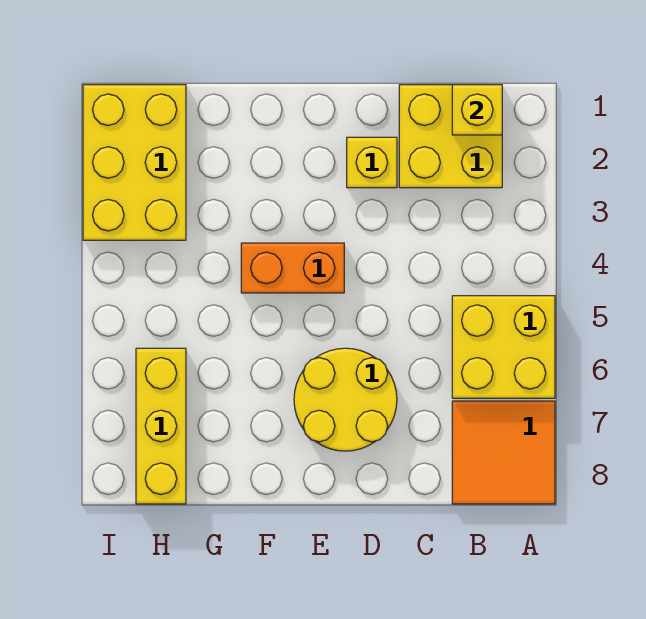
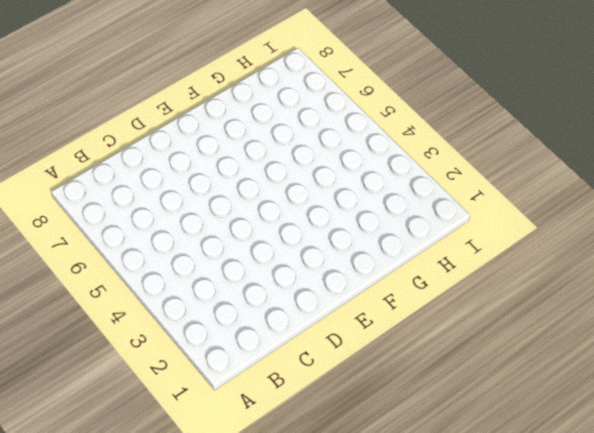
none -> yellow brick A5:B6 level 1
none -> orange tile A7:B8 level 1

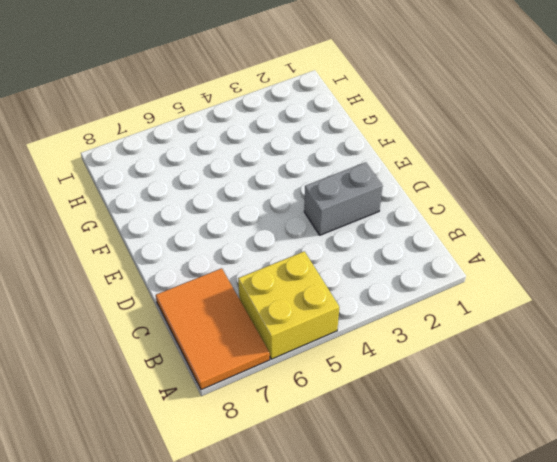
orange tile A7:C8 level 1 -> orange tile A7:B8 level 1
grey brick D2:D3 level 1 -> yellow brick D2 level 1
none -> yellow brick B1:C2 level 1
none -> yellow round brick D6:E7 level 1

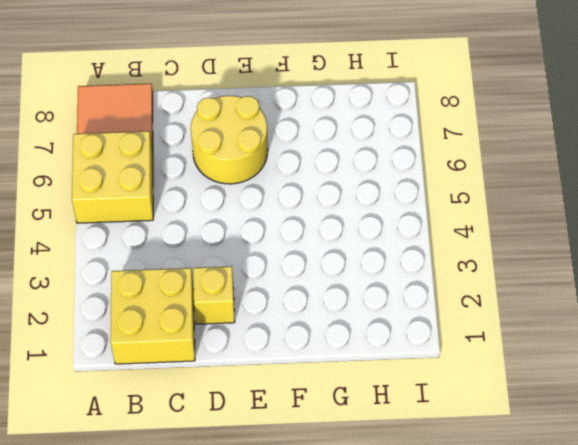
none -> orange brick E4:F4 level 1
none -> yellow brick H1:I3 level 1

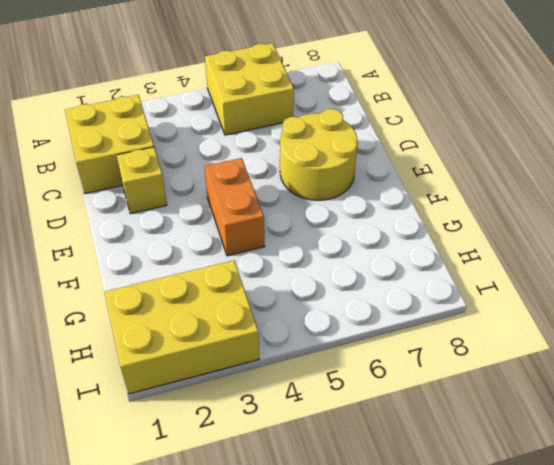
none -> orange tile A7:B8 level 1
none -> yellow brick H6:H8 level 1

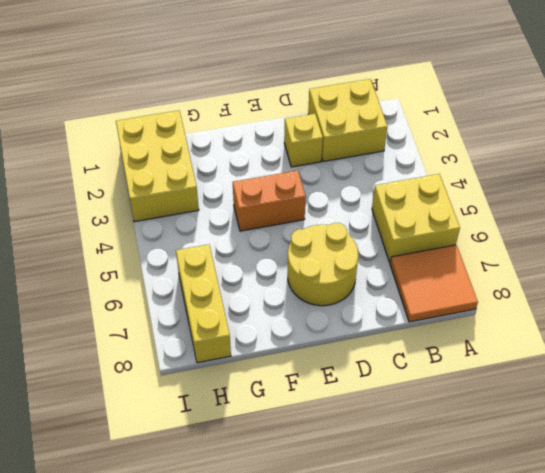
none -> yellow brick B1 level 2

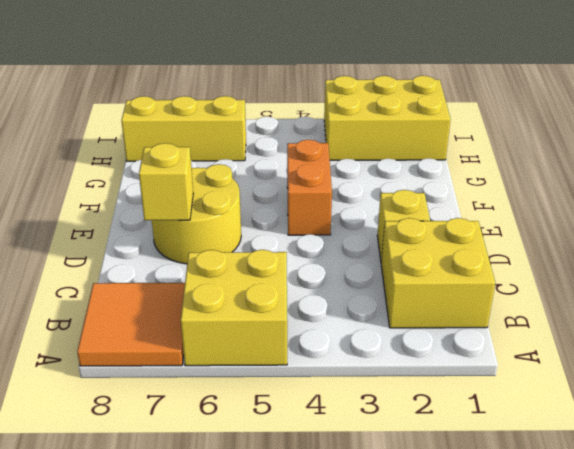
yellow brick D7 level 2 -> yellow brick B1 level 2

